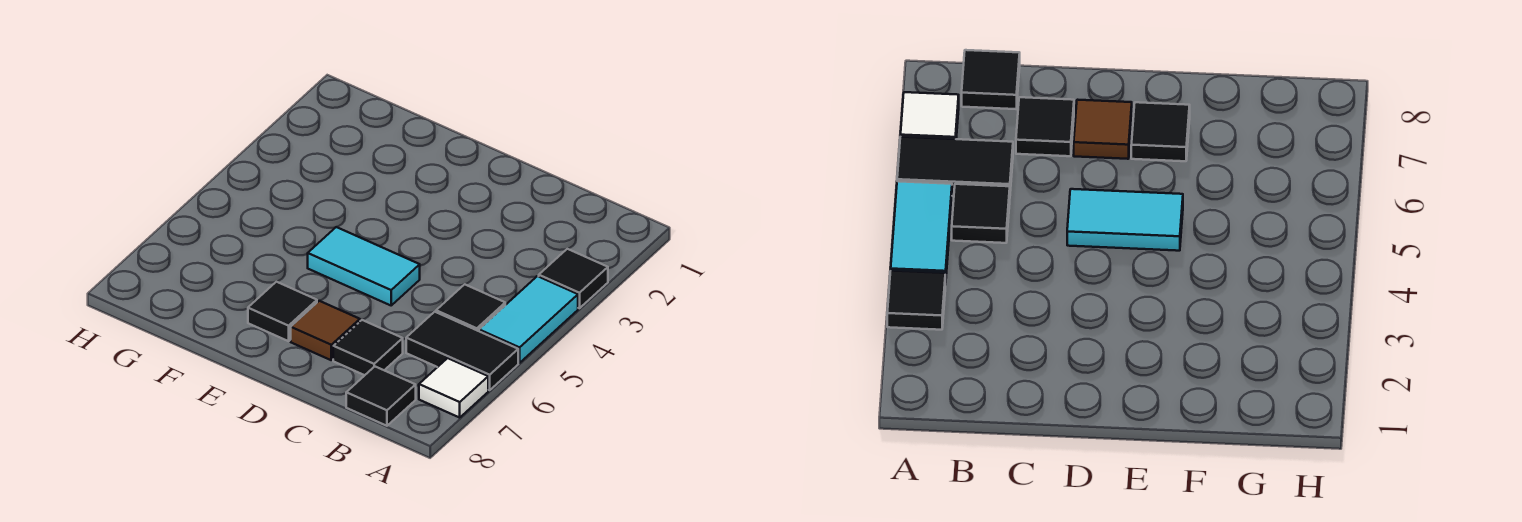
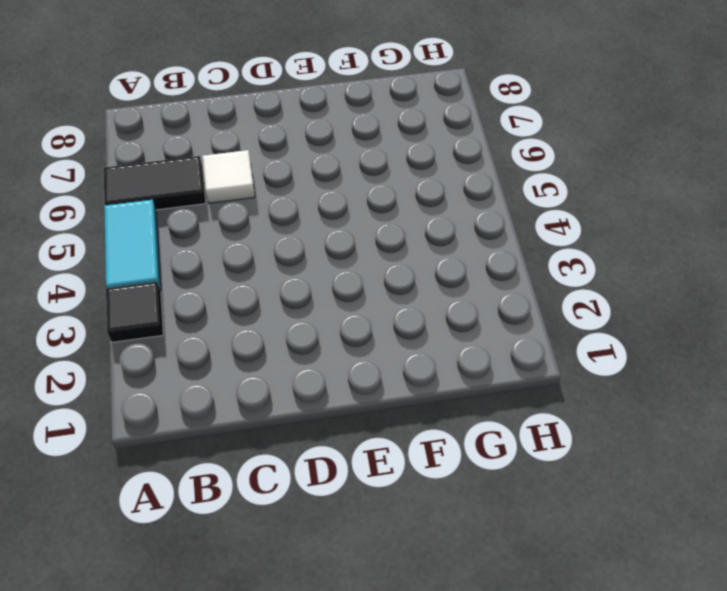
white tile C6 level 1 -> white tile A7 level 1
none -> black tile B5 level 1
none -> black tile B8 level 1

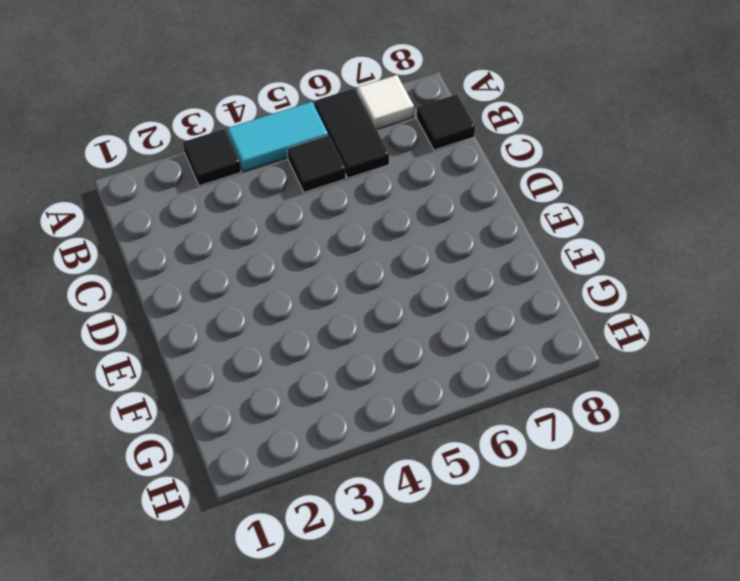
none -> black tile C7 level 1
none -> cyan tile D5:E5 level 1

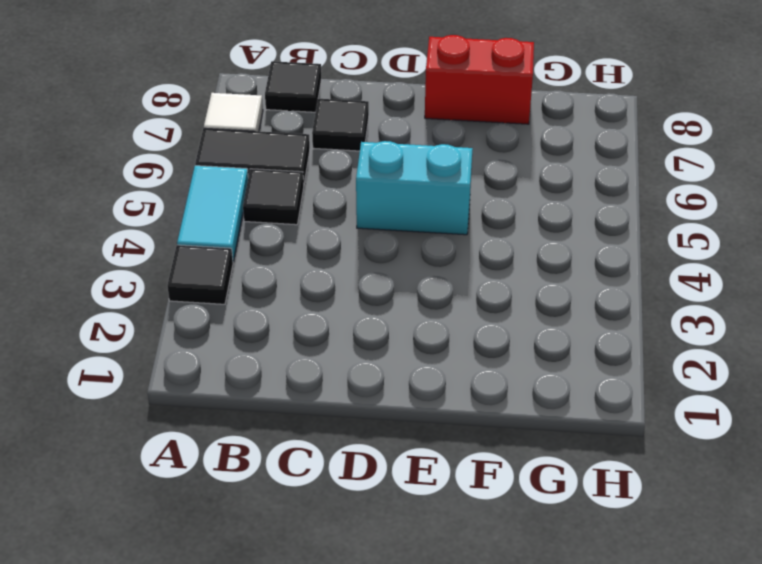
cyan brick D5:E5 level 1 -> cyan tile D5:E5 level 1
red brick E8:F8 level 1 -> none
none -> brown tile D7 level 1
none -> black tile E7 level 1

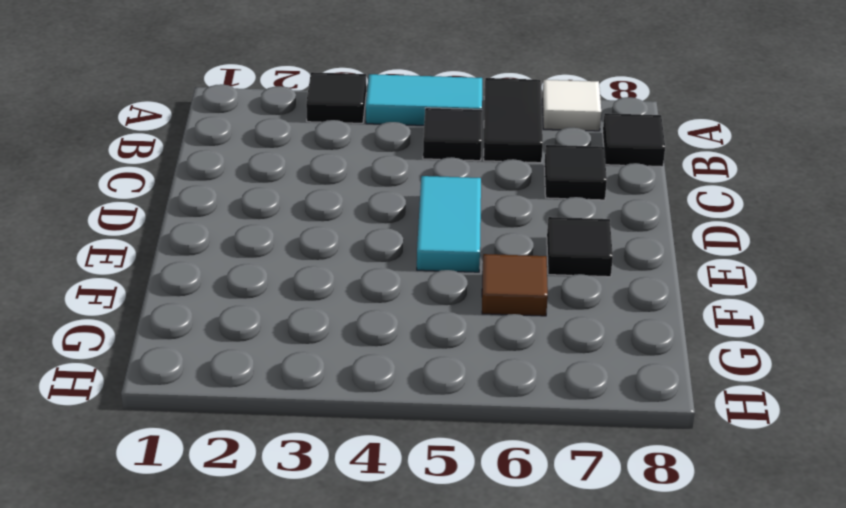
brown tile F6 level 1 -> brown tile D7 level 1

